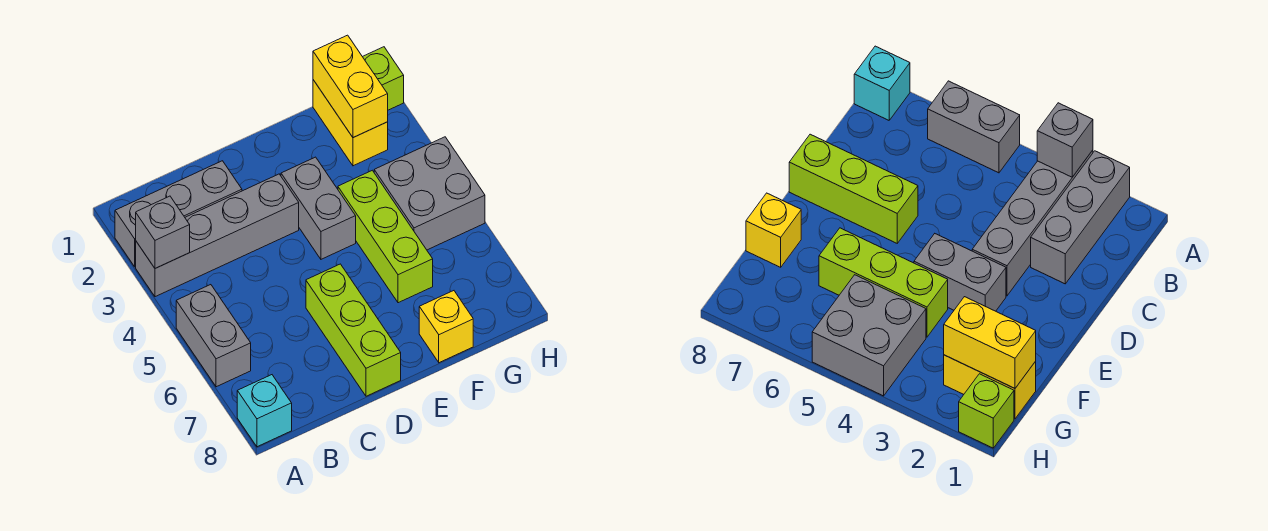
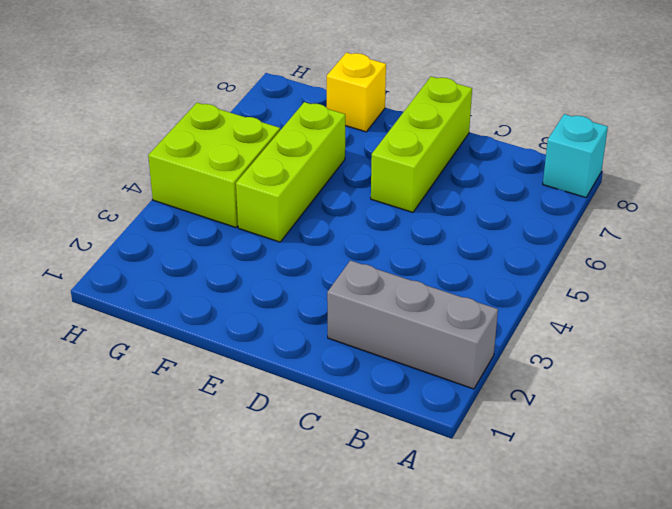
lime brick G4:H5 level 1 -> grey brick G4:H5 level 1
none -> grey brick A3:D3 level 1
none -> grey brick A5:A6 level 1
none -> grey brick E3:E4 level 1

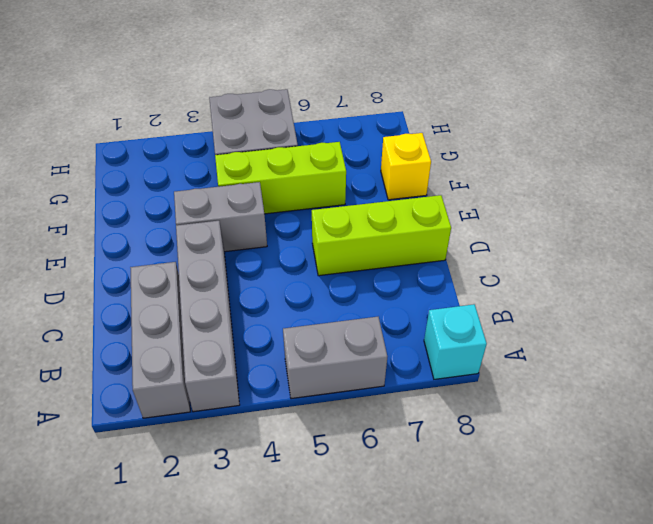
none -> yellow brick G1:G2 level 1
none -> lime brick H1 level 1
none -> grey brick A3 level 2

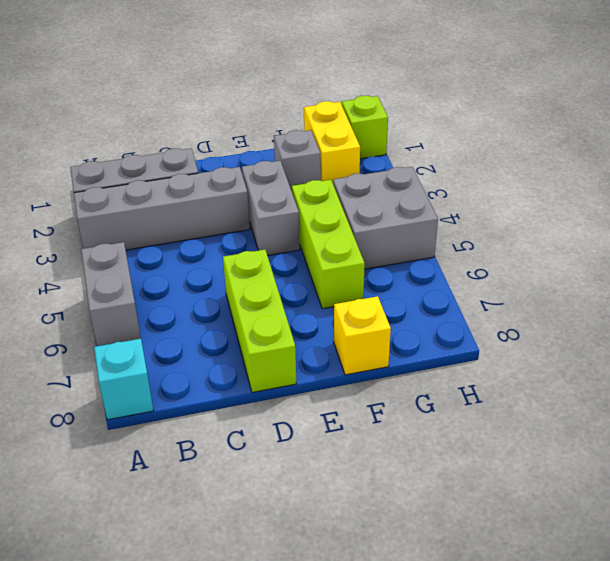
grey brick F2 level 1 -> grey brick A3 level 2
none -> yellow brick G1:G2 level 2

